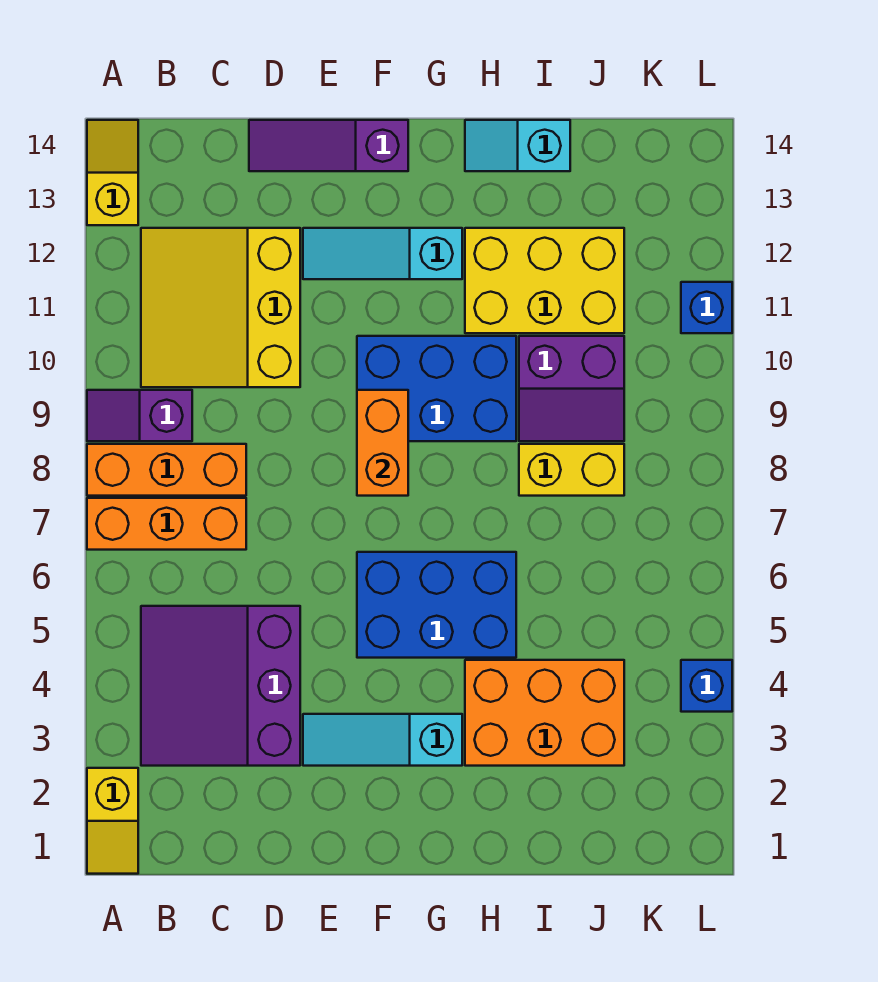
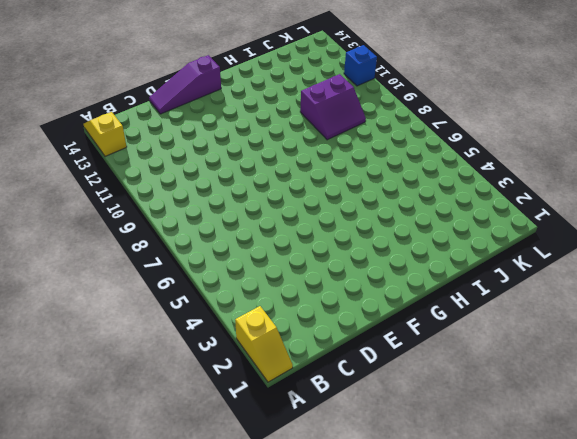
none -> orange brick A7:C7 level 1
none -> orange brick A8:C8 level 1
none -> purple slope A9:B9 level 1 top B

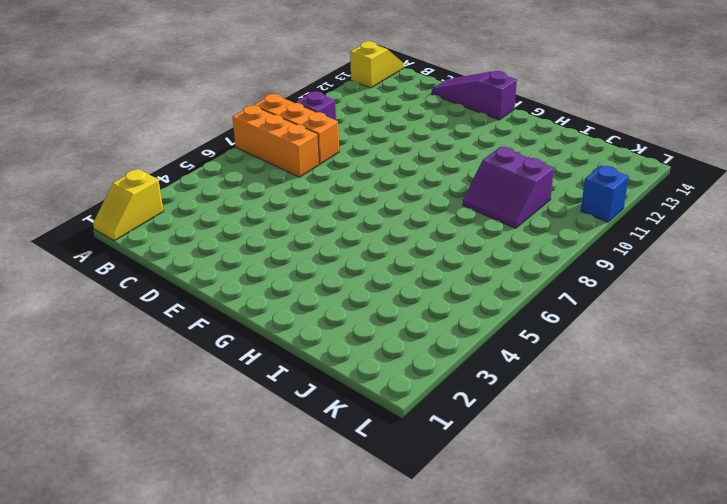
none -> purple slope B3:D5 level 1 top D
none -> yellow slope B10:D12 level 1 top D
none -> cyan slope E3:G3 level 1 top G

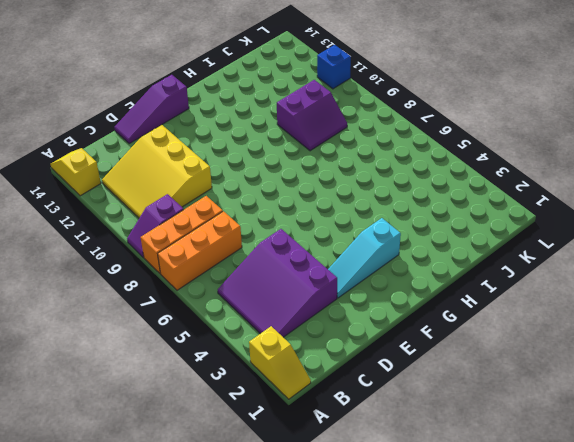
none -> cyan slope E12:G12 level 1 top G
none -> blue brick F5:H6 level 1
none -> blue brick F9:H10 level 1

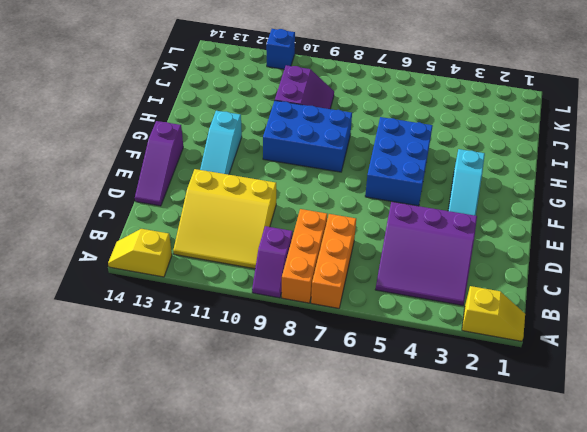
blue brick G8:H10 level 1 -> blue brick F9:H10 level 1
none -> orange brick H3:J4 level 1
none -> yellow brick H11:J12 level 1
none -> cyan slope H14:I14 level 1 top I

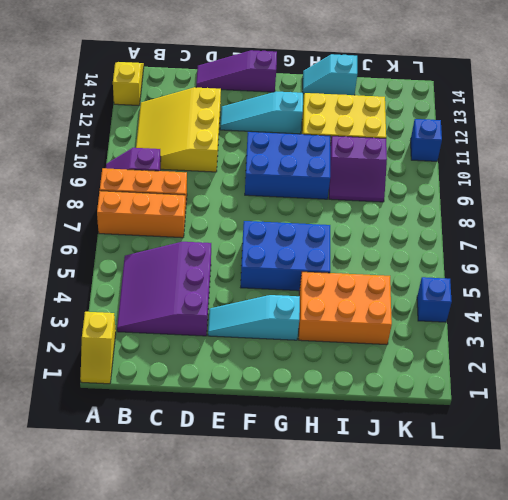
none -> yellow brick I8:J8 level 1
none -> orange brick F8:F9 level 2

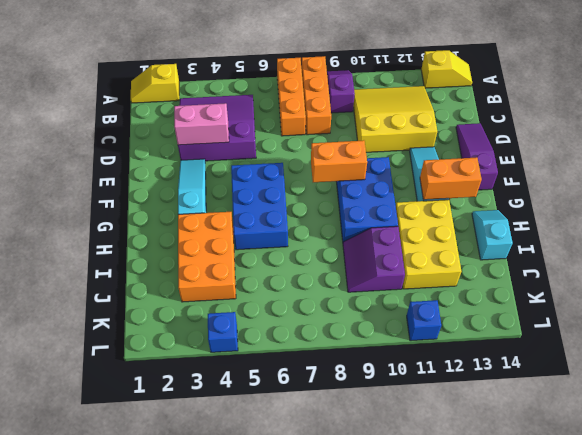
pink brick D3:D4 level 2 -> none
orange brick G12:G13 level 2 -> none
none -> yellow brick I8:J8 level 1

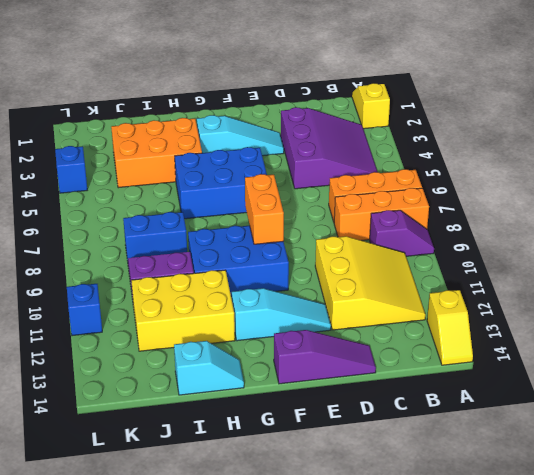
blue brick I8:J8 level 1 -> yellow brick I8:J8 level 1

